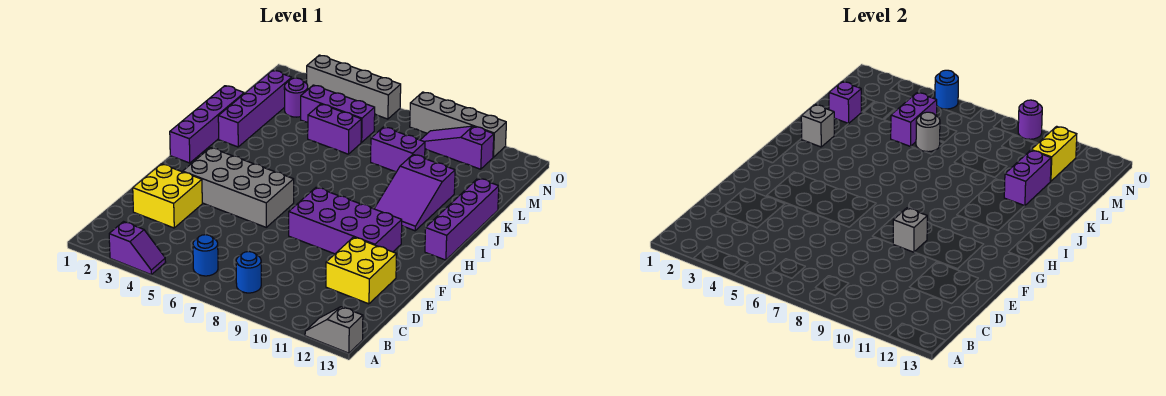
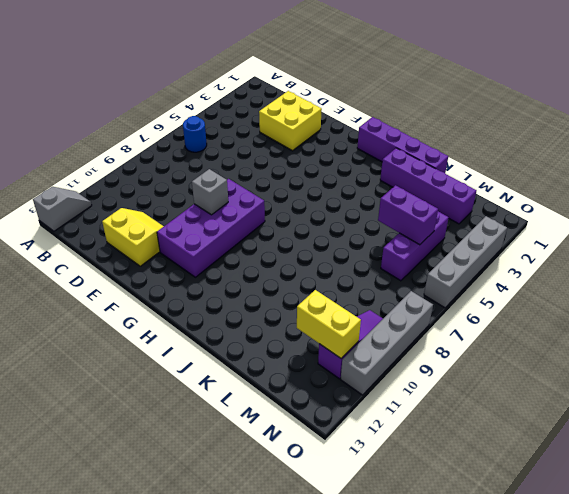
yellow slope D11:E12 level 1 top 12 -> yellow brick D11:E12 level 1
none -> purple slope A3:A4 level 1 top 3
none -> blue round brick B8 level 1
none -> grey brick F3:G6 level 1

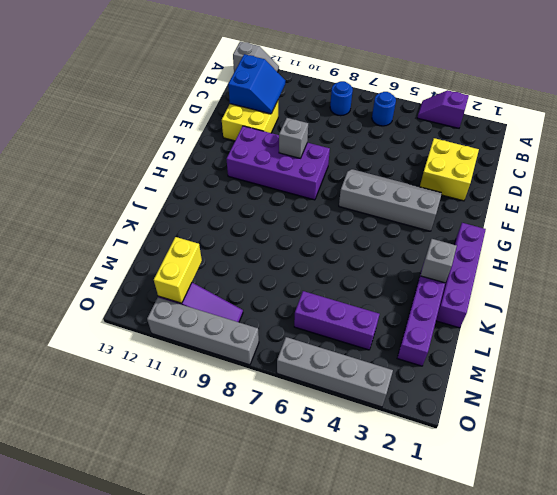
blue slope C11:D12 level 2 top 12 -> none
grey slope F3:G6 level 1 top G -> grey brick F3:G6 level 1
none -> purple brick H13:K13 level 1
none -> purple slope I10:K11 level 1 top K
none -> purple brick L5:L6 level 1

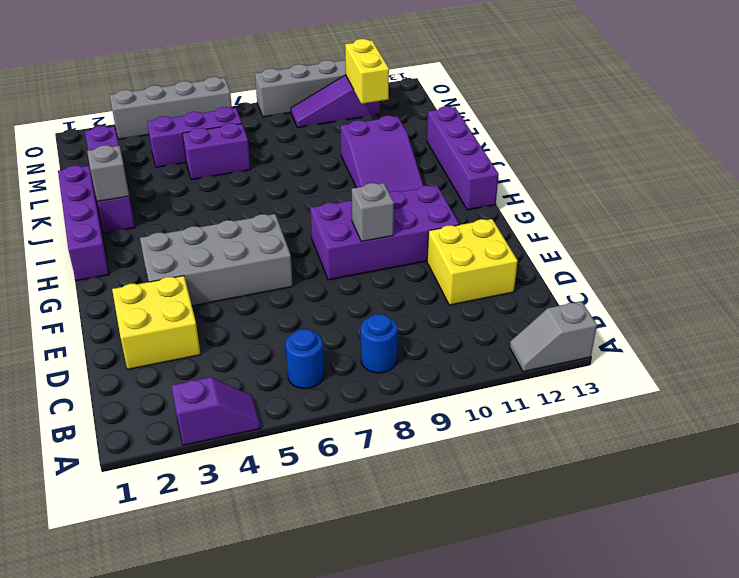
none -> purple brick L8:L9 level 1
none -> purple round brick M3 level 1
none -> purple brick K11:L11 level 2

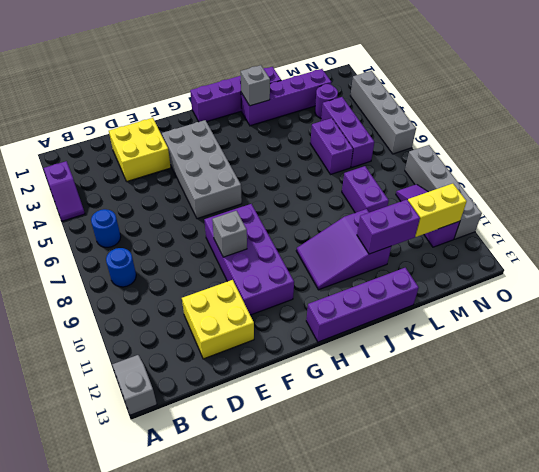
none -> purple brick L2 level 2
none -> purple brick L5:M5 level 2
none -> grey round brick L6 level 2

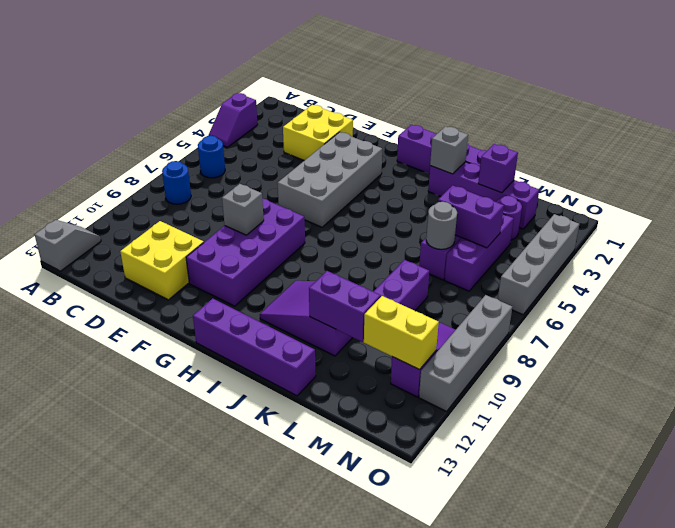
none -> blue round brick O5 level 2
none -> purple round brick O9 level 2

